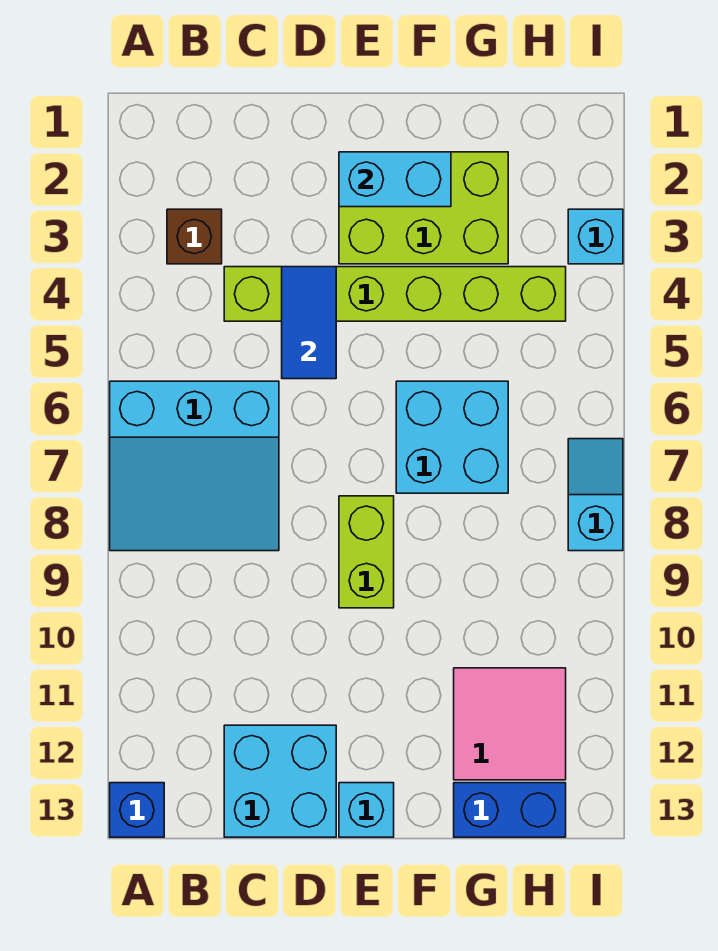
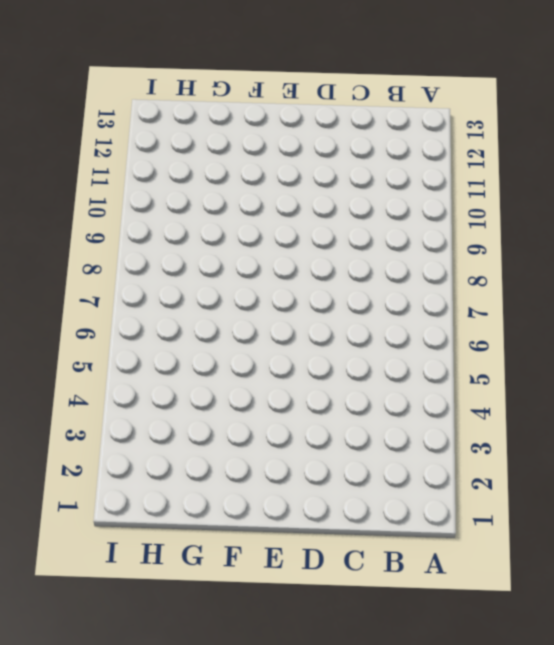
none -> cyan slope A6:C8 level 1 top 6
none -> blue brick A13 level 1
none -> brown brick B3 level 1

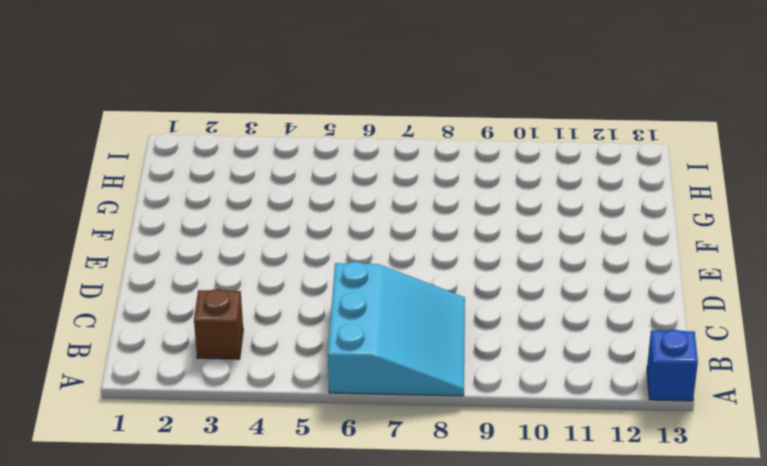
none -> lime brick C4:H4 level 1
none -> cyan brick C12:D13 level 1
none -> lime brick E2:G3 level 1

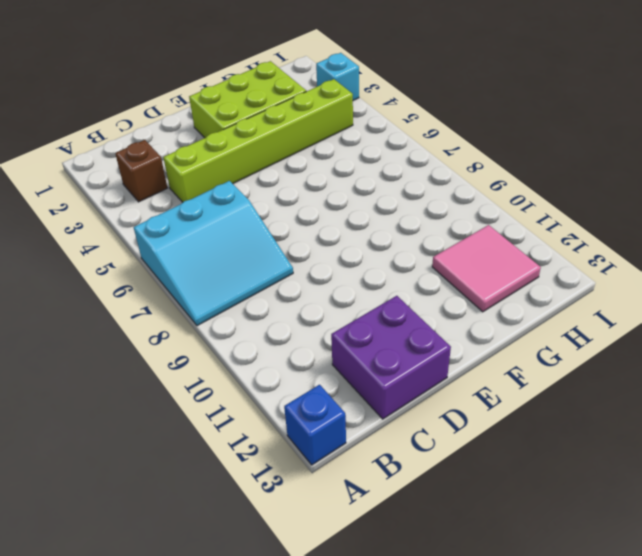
purple brick C12:D13 level 1 -> cyan brick C12:D13 level 1
none -> lime brick E8:E9 level 1
none -> cyan brick E13 level 1
none -> cyan brick F6:G7 level 1

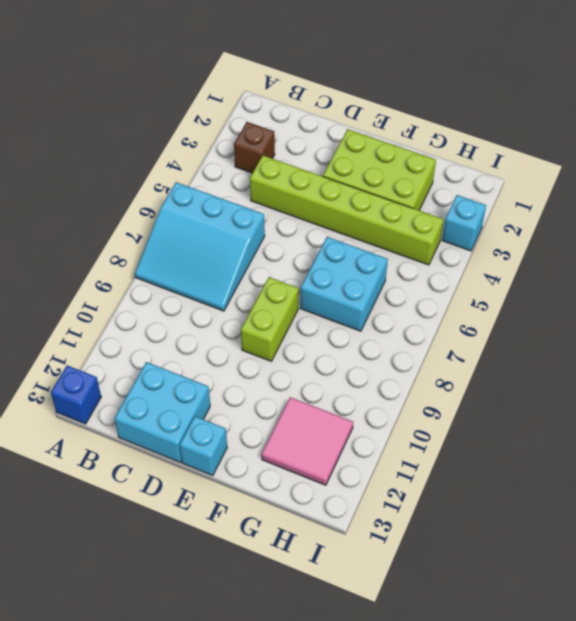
none -> blue brick G13:H13 level 1
none -> cyan slope I7:I8 level 1 top 8
none -> blue tile D4:D5 level 2

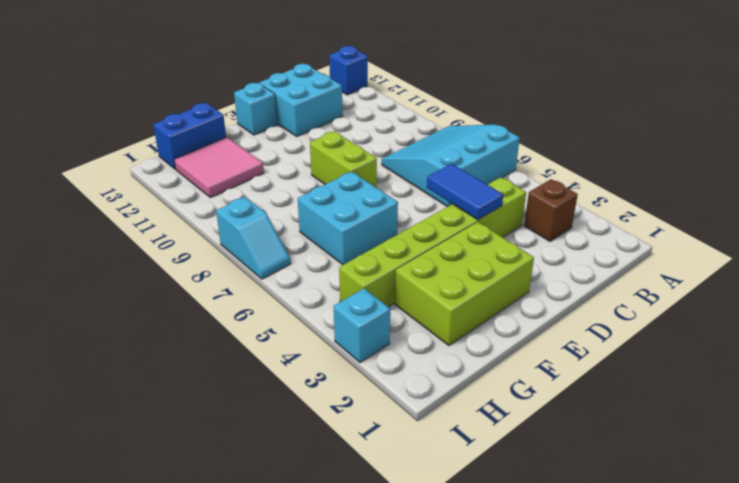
none -> cyan brick E2:F2 level 2

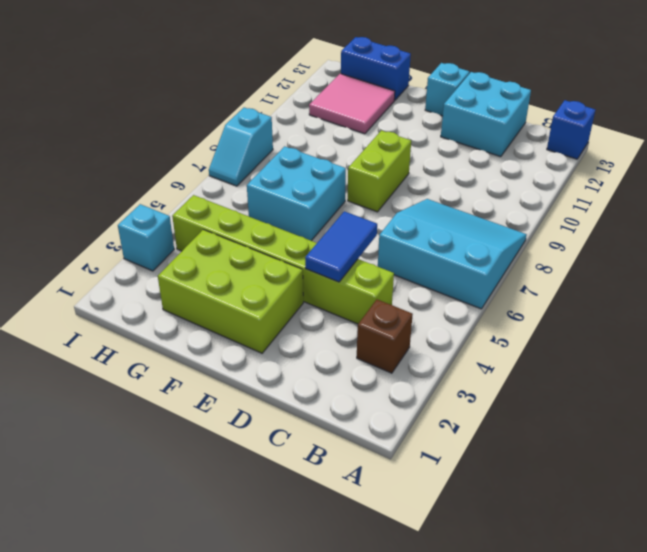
none -> cyan brick E2:F2 level 2

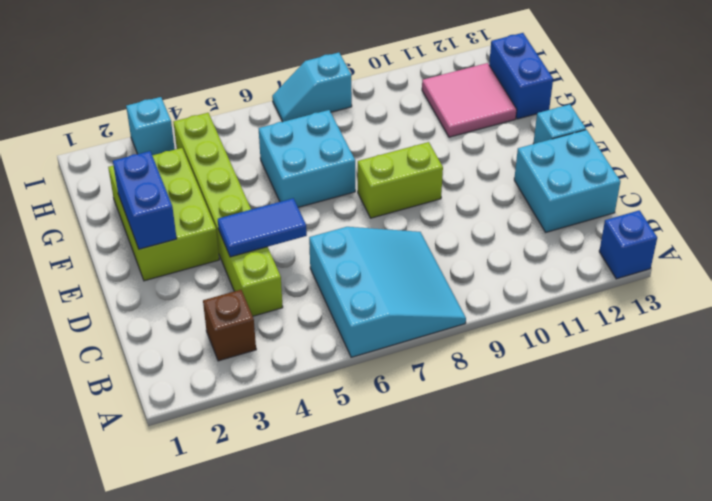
blue brick E2:F2 level 2 -> cyan brick E2:F2 level 2

